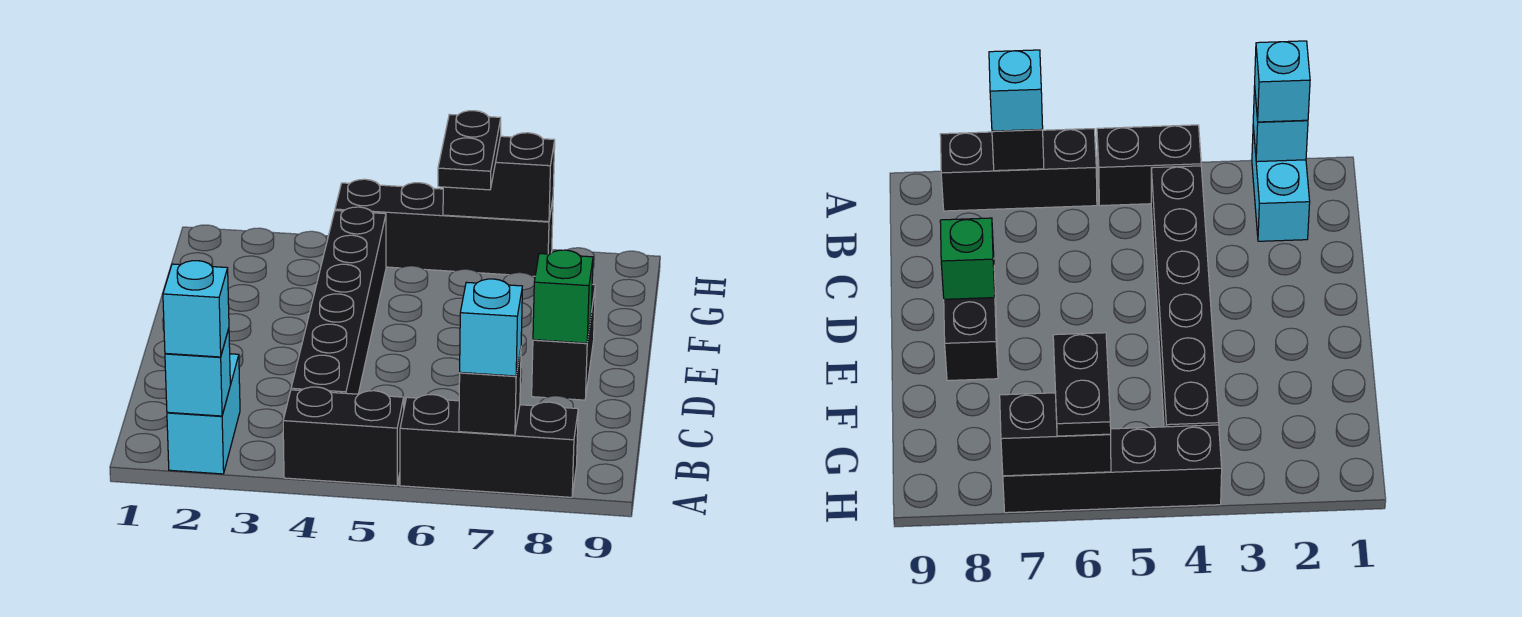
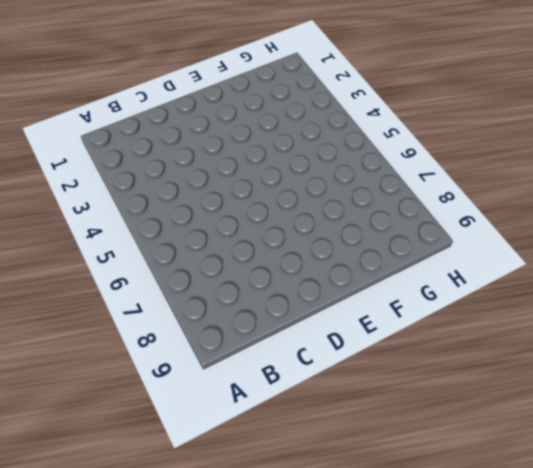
none -> cyan brick A2:B2 level 1
none -> black brick A4:A5 level 1
none -> black brick A6:A8 level 1

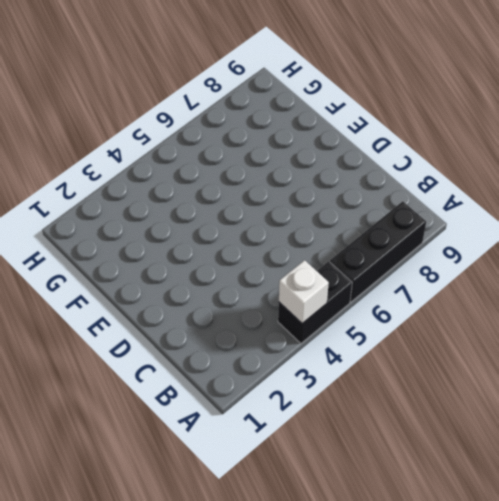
white brick A4 level 2 -> none
none -> cyan brick A2:B2 level 1
none -> black brick B4:G4 level 1
none -> black brick D8:E8 level 1

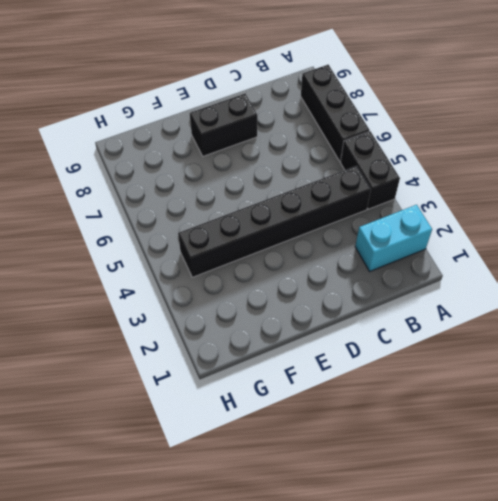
none -> black brick H4:H7 level 1
none -> cyan brick A2 level 2
none -> black brick A7 level 2

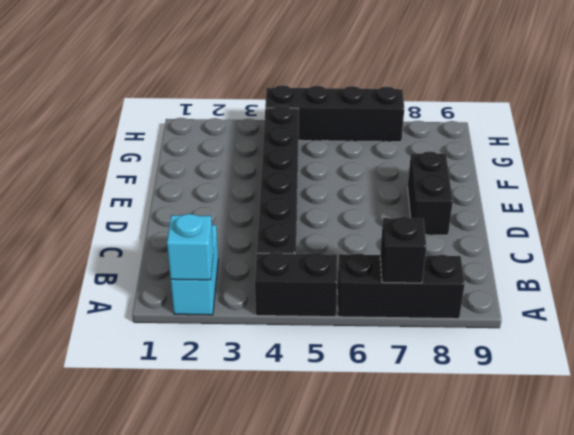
none -> green brick D8 level 2
none -> black brick H6:H7 level 2
none -> cyan brick A2 level 3

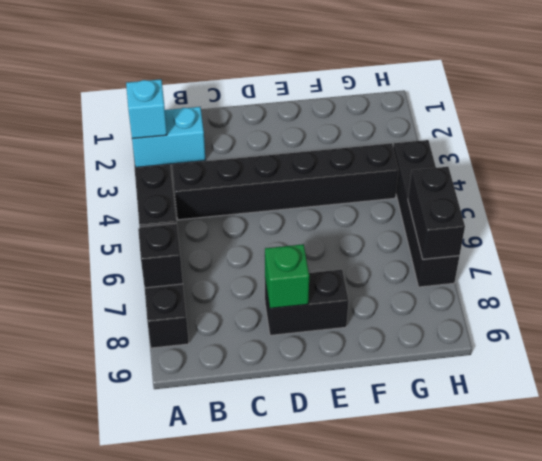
none -> cyan brick A2 level 3
none -> cyan brick A7 level 3
none -> black plate G6:H6 level 3

